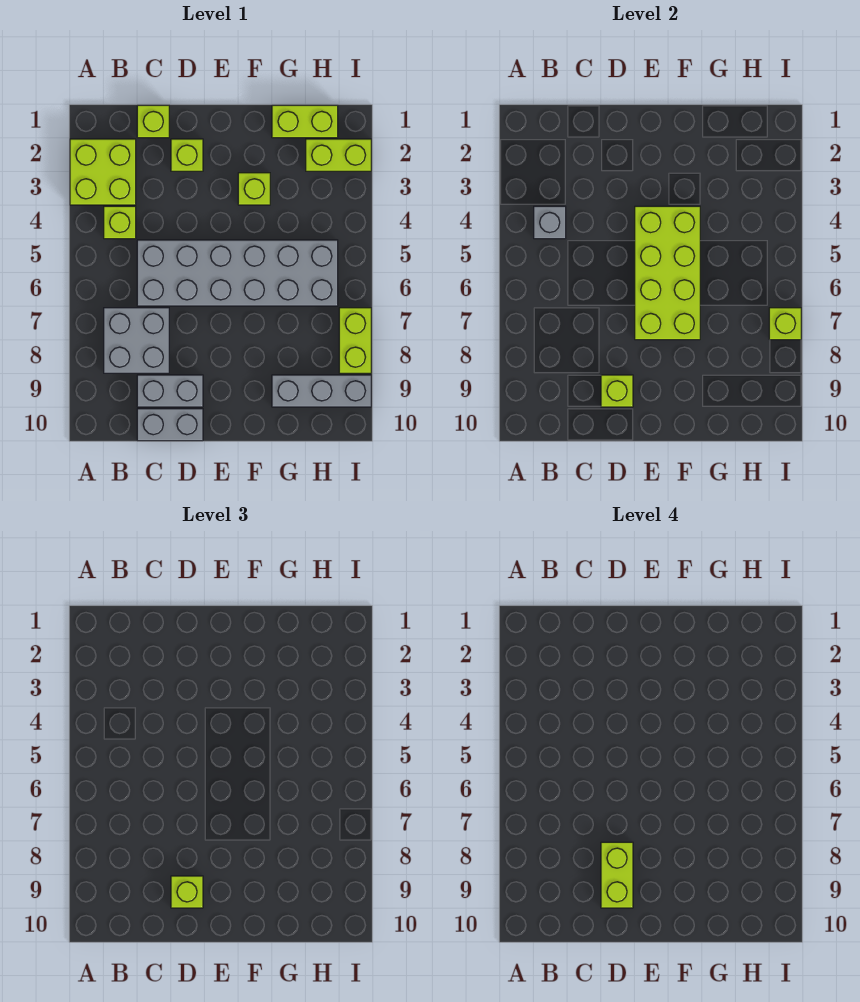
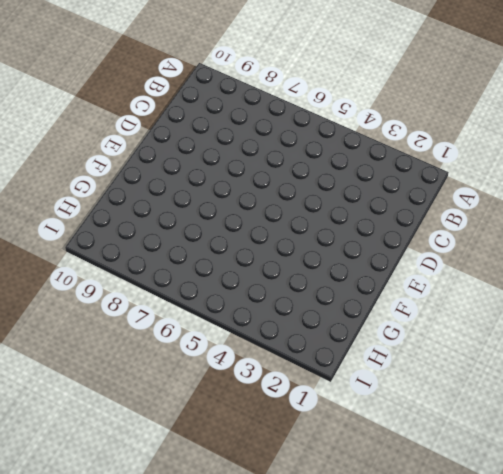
none -> lime brick A2:B3 level 1
none -> lime brick B4 level 1
none -> grey brick B7:C8 level 1

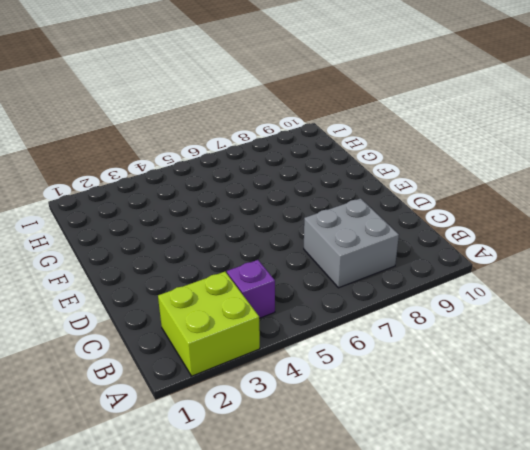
purple brick B4 level 1 -> lime brick B4 level 1
none -> lime brick C1 level 1
none -> grey brick C5:H6 level 1
none -> grey brick C9:D9 level 1

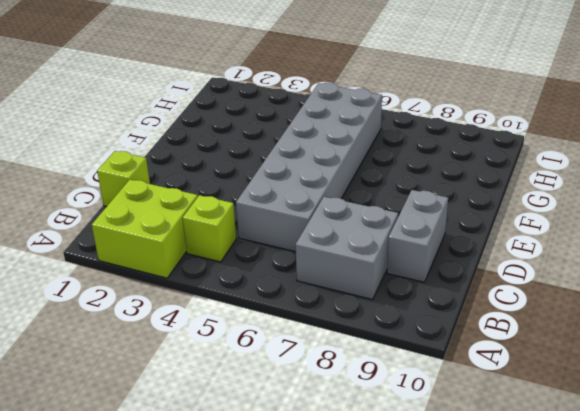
none -> grey brick C10:D10 level 1
none -> lime brick D2 level 1
none -> lime brick F3 level 1

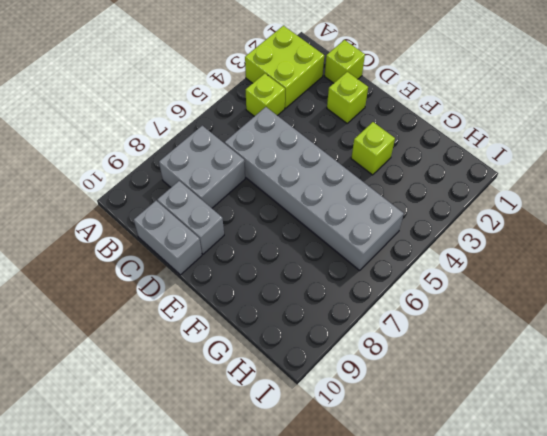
none -> lime brick G1:H1 level 1
none -> grey brick G9:I9 level 1
none -> lime brick H2:I2 level 1

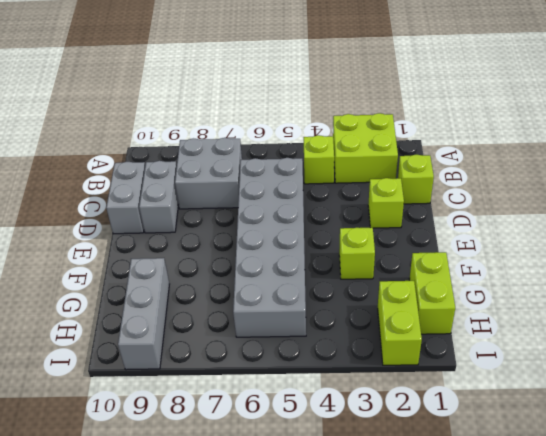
none -> lime brick I7:I8 level 1
none -> grey brick B4 level 2
none -> lime brick D9 level 2

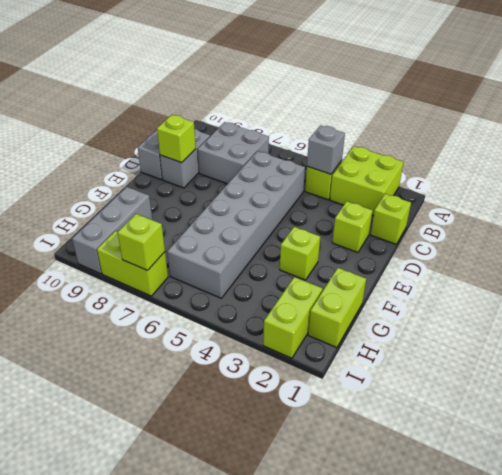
none -> lime brick E4:F7 level 2
none -> lime brick D9 level 3
none -> lime brick D8:D9 level 4

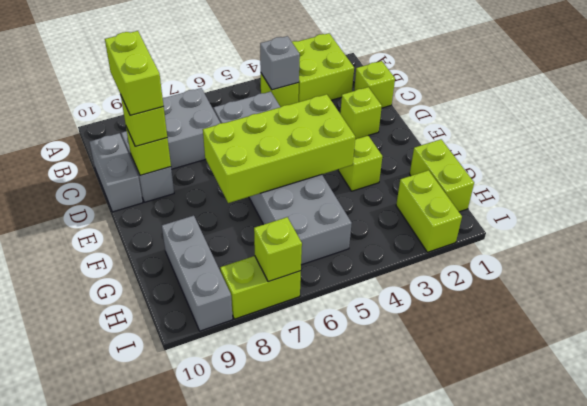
lime brick C9:D9 level 4 -> lime brick D8:D9 level 4

